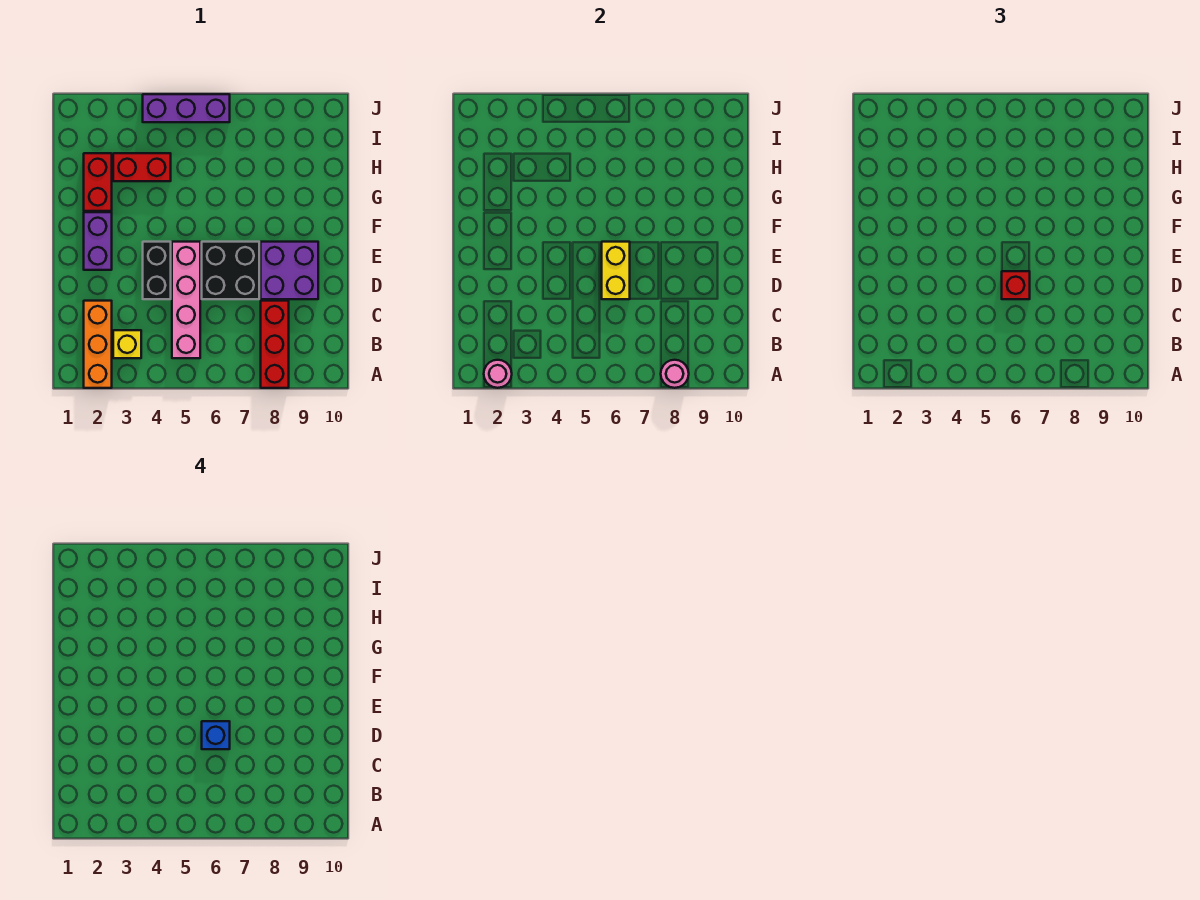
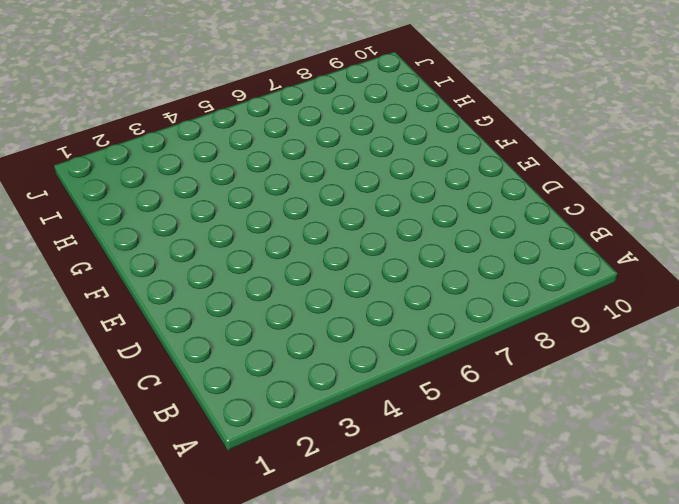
none -> orange brick A2:C2 level 1
none -> red brick A8:C8 level 1
none -> yellow brick B3 level 1

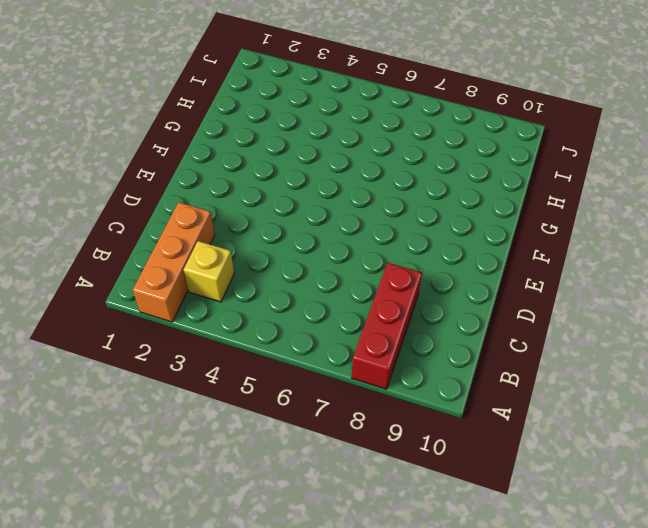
none -> pink brick B5:E5 level 1
none -> black brick D4:E4 level 1
none -> black brick D6:E7 level 1

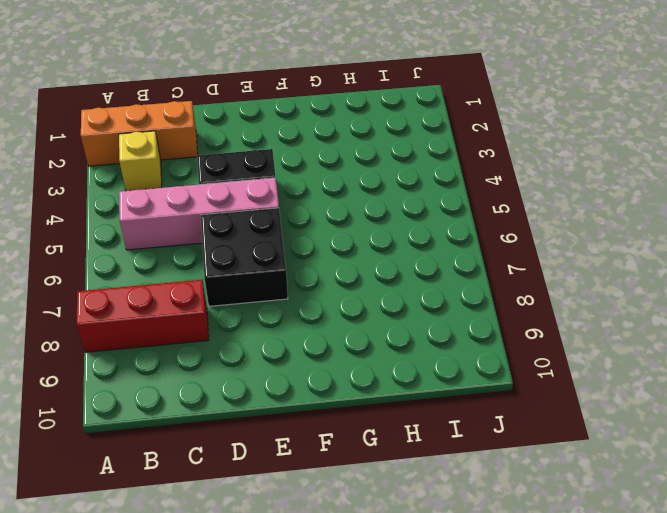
none -> purple brick D8:E9 level 1
none -> purple brick E2:F2 level 1
none -> red brick G2:H2 level 1

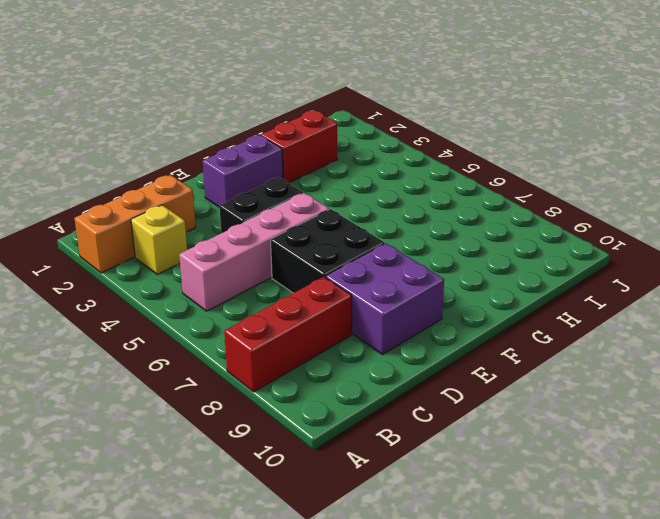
none -> red brick H3:H4 level 1
none -> purple brick J4:J6 level 1
none -> pink round brick A2 level 2

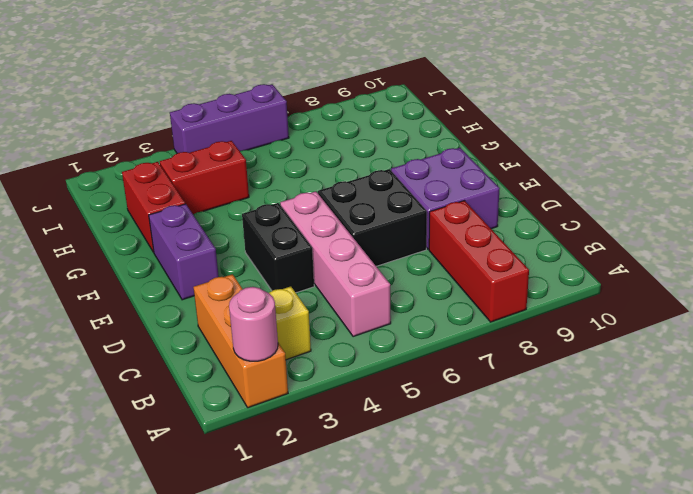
none -> pink round brick A8 level 2
none -> yellow brick D6:E6 level 2
none -> red brick D6 level 3

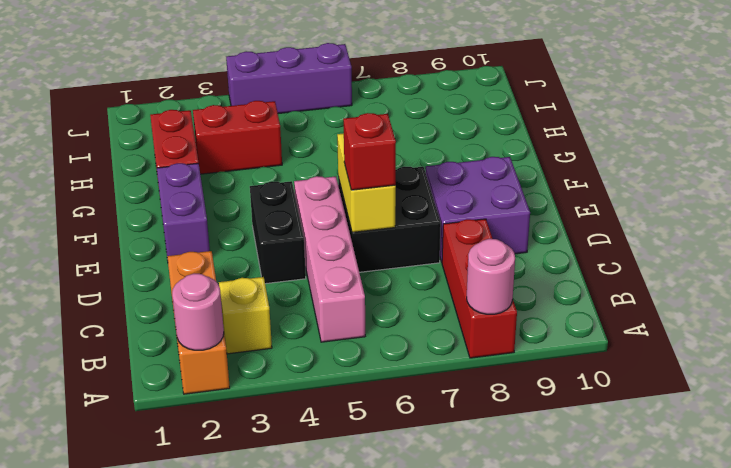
none -> blue brick D6 level 4

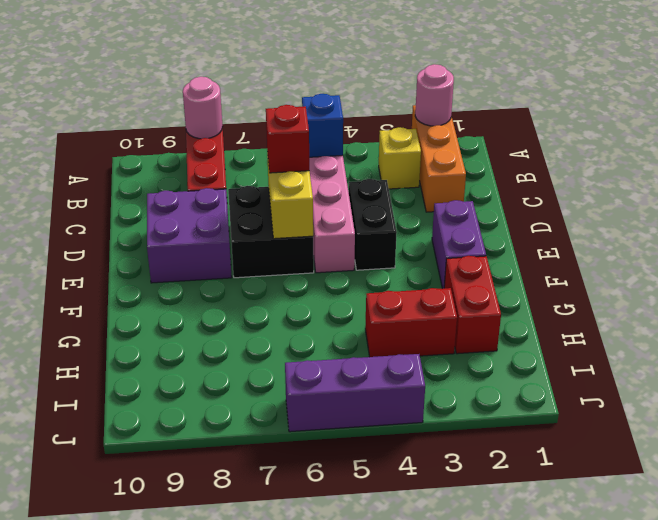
blue brick B5 level 2 -> blue brick D6 level 4

